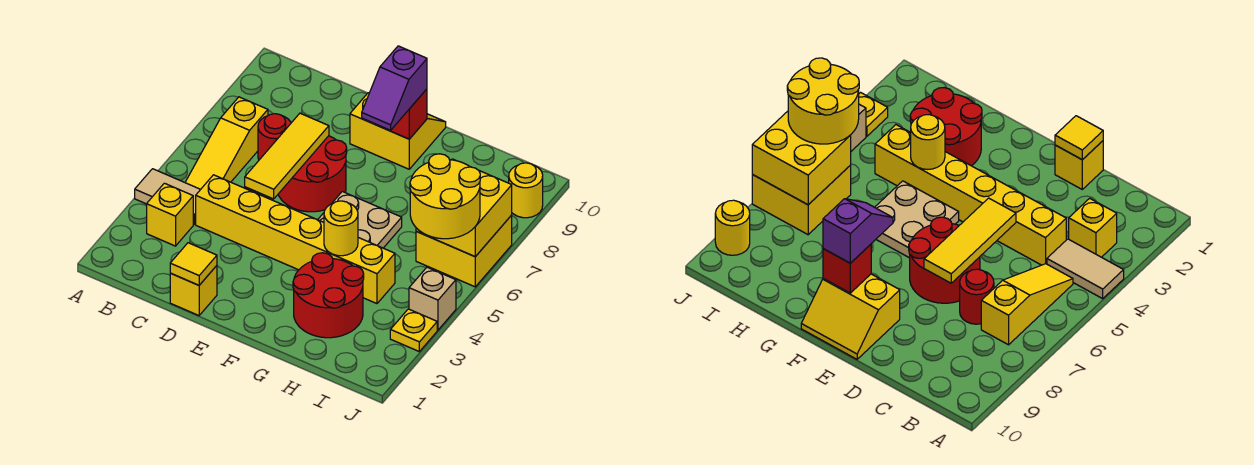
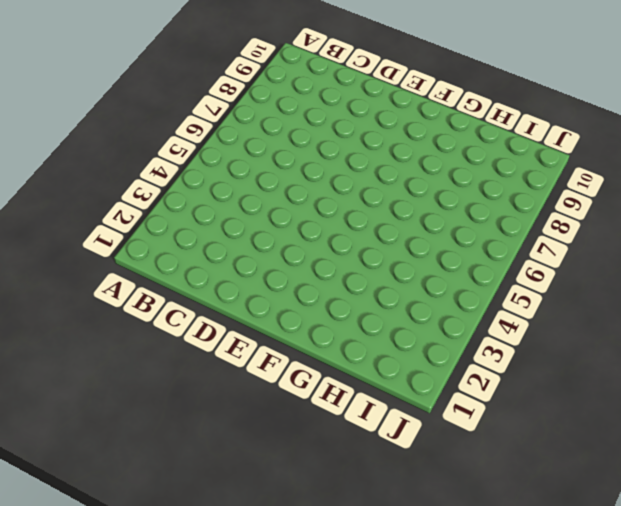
none -> tan tile A4:B4 level 1
none -> yellow brick B3 level 1
none -> yellow slope B5:B7 level 1 top 7

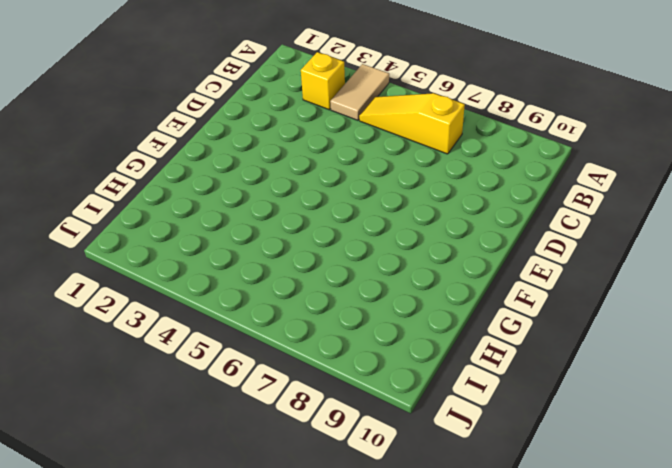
none -> yellow brick C4:H4 level 1
none -> red round brick C7 level 1
none -> yellow brick D1 level 1

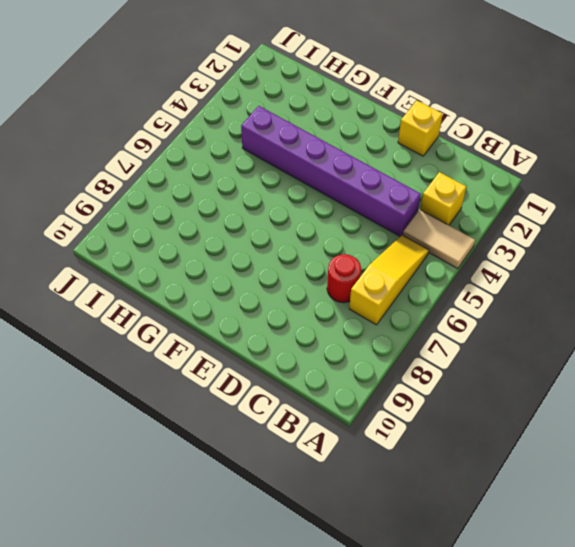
purple brick C4:H4 level 1 -> yellow brick C4:H4 level 1
none -> red round brick D6:E7 level 1
none -> yellow slope E9:F10 level 1 top 9
none -> tan plate F5:G6 level 1

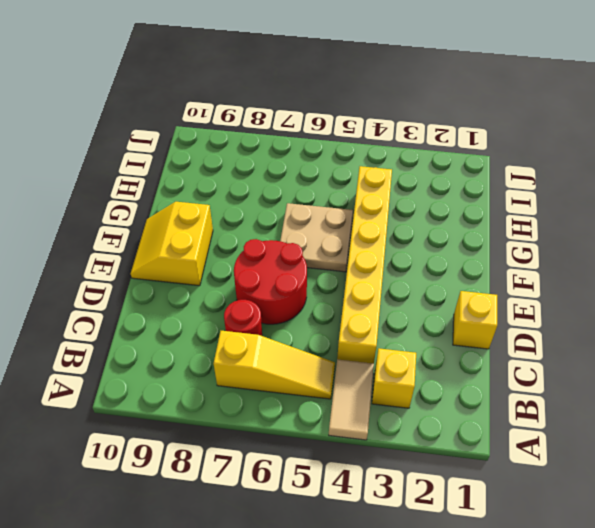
none -> red round brick G2:H3 level 1
none -> yellow brick I6:J7 level 1
none -> yellow plate J3 level 1

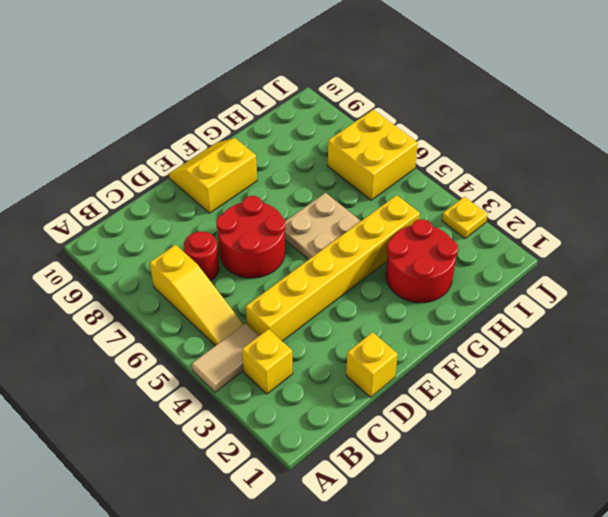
none -> tan brick J4 level 1
none -> yellow round brick J9 level 1
none -> yellow tile D1 level 2

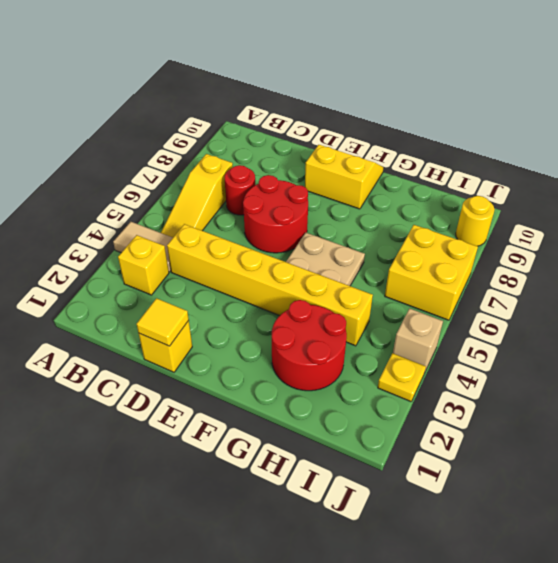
none -> yellow tile D5:D7 level 2
none -> red brick F9 level 2
none -> yellow round brick G4 level 2

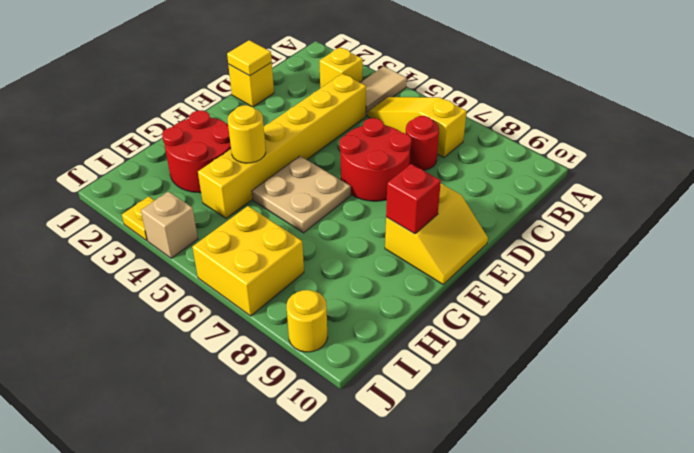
none -> yellow tile D5:D7 level 2
none -> yellow brick I6:J7 level 2
none -> purple slope F8:F9 level 3 top 9

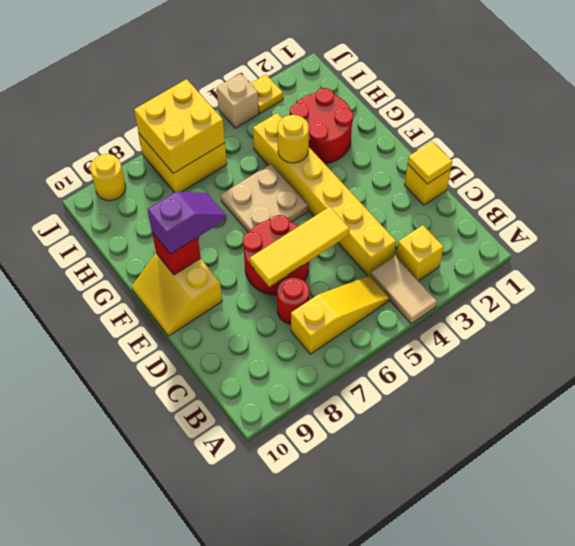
none -> yellow round brick I5:J6 level 3

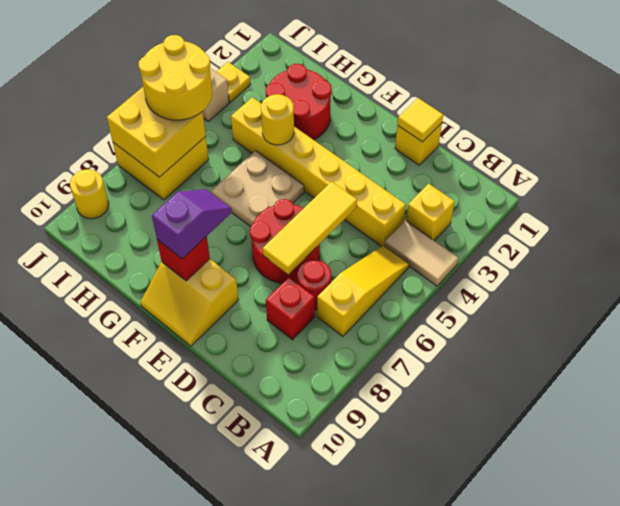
red brick C8 level 1 -> none

